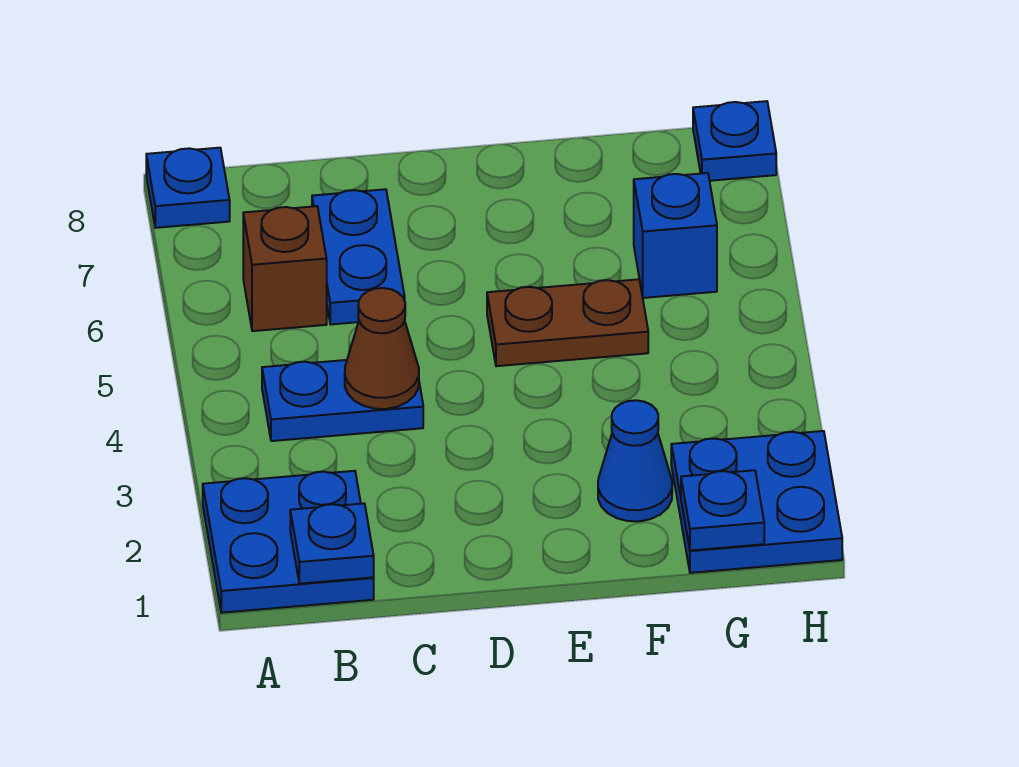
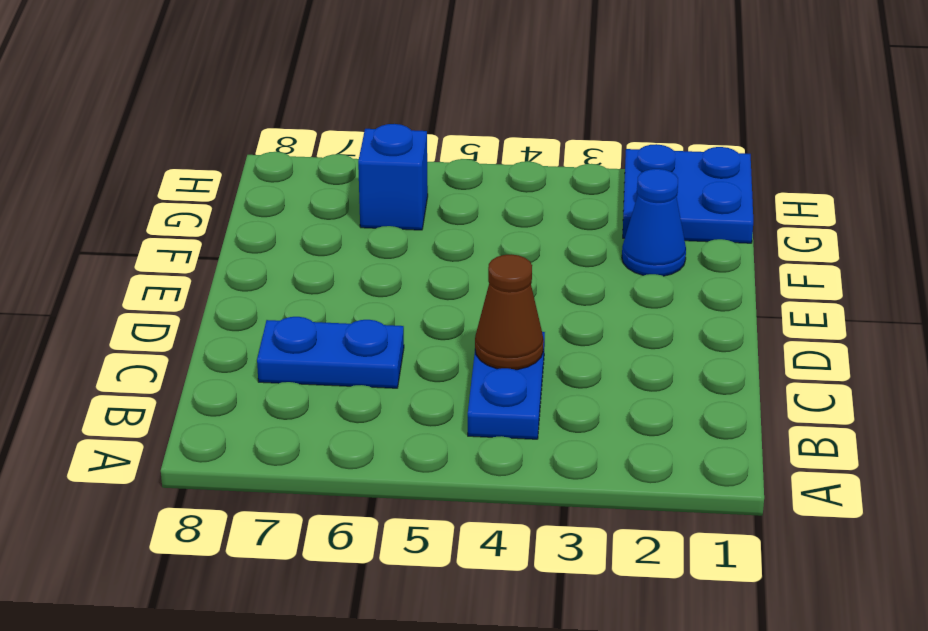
none -> blue plate A1:B2 level 1
none -> blue plate A8 level 1
none -> brown brick B6 level 1

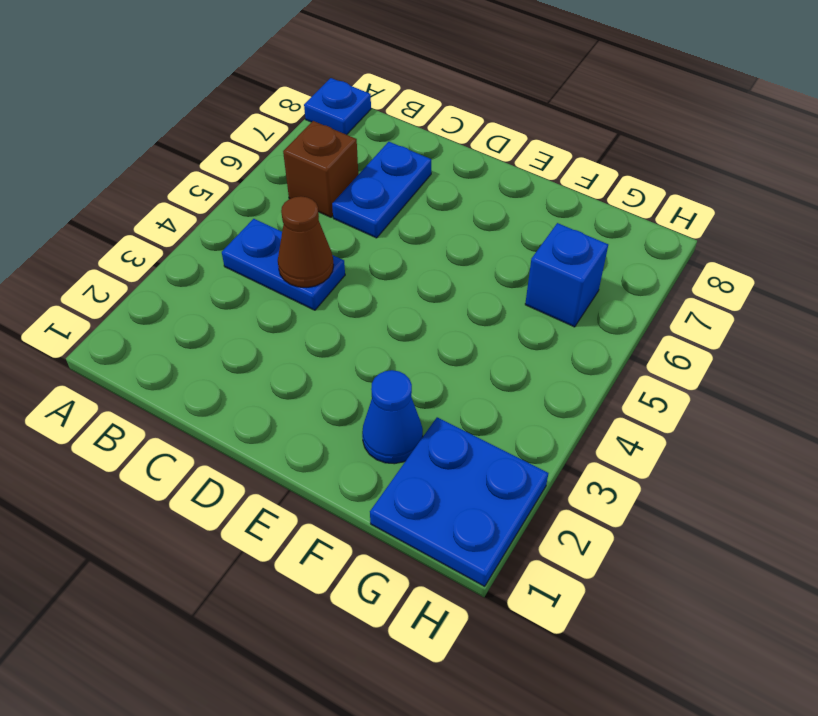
none -> blue plate A1:B2 level 1
none -> brown plate E5:F5 level 1
none -> blue plate H8 level 1

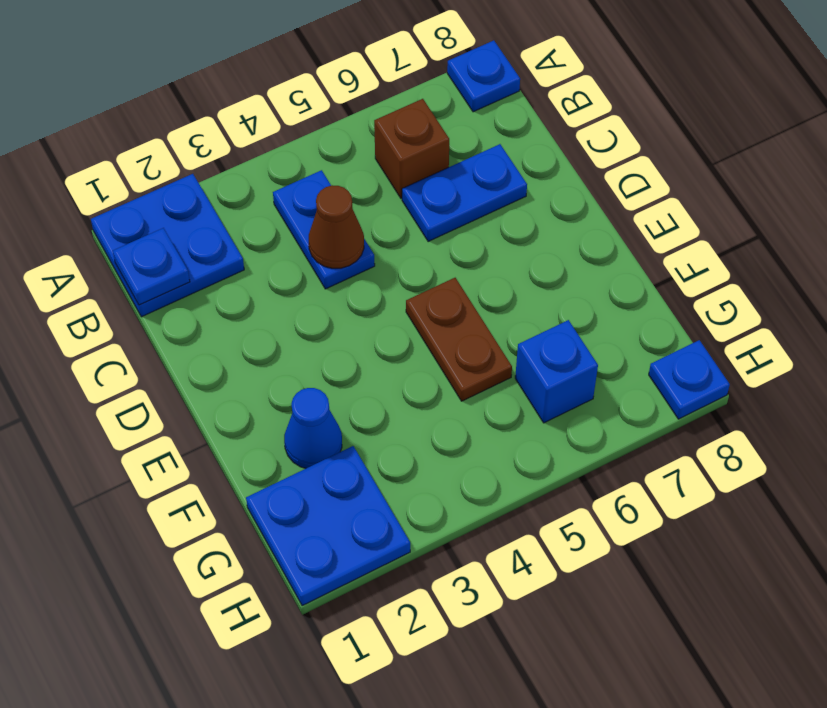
none -> blue plate G1 level 2

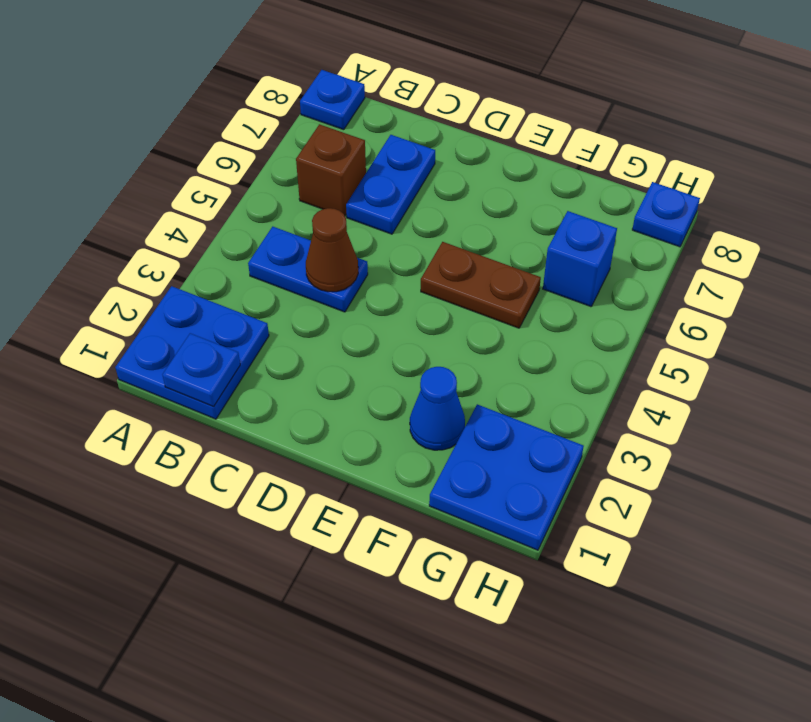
none -> blue plate G1 level 2

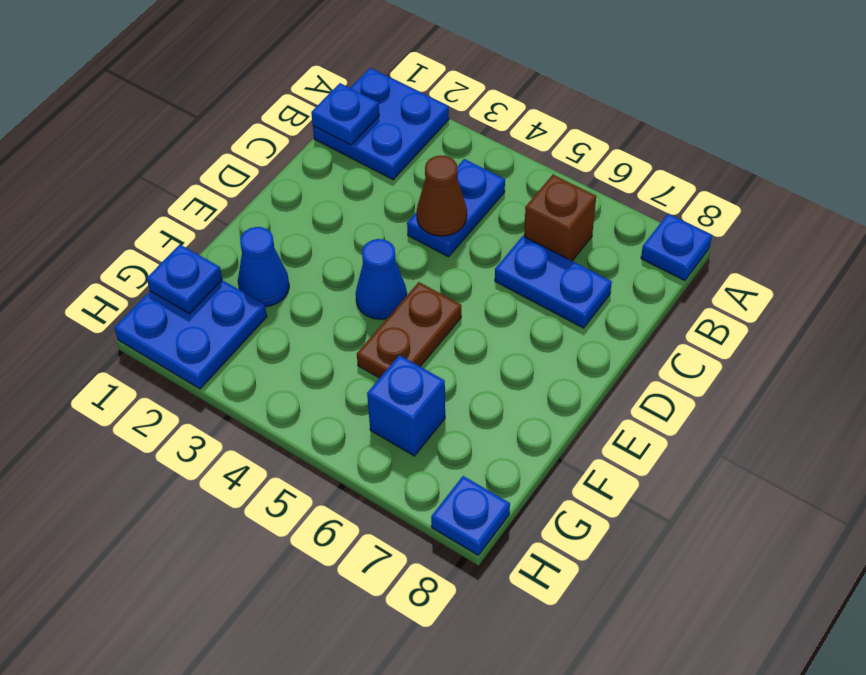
blue cone E4 level 1 -> none

